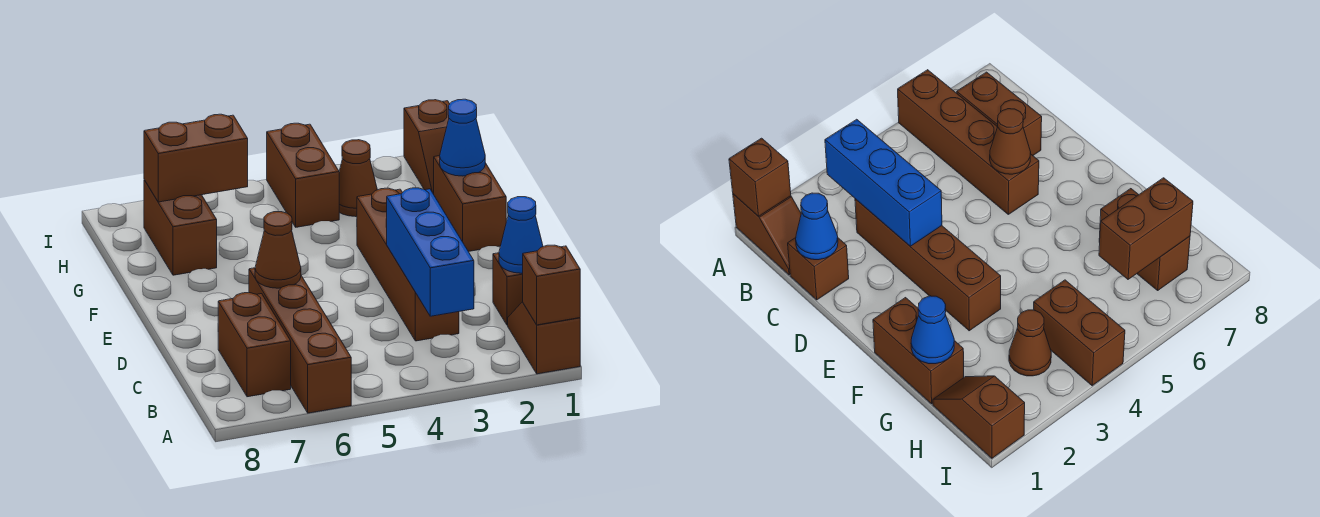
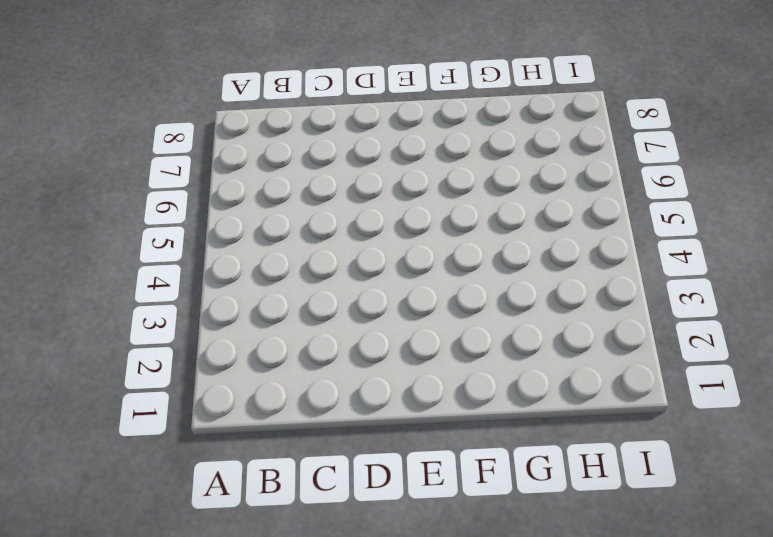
none -> brown slope A1:B1 level 1 top A
none -> brown brick A6:D6 level 1
none -> brown brick B7:C7 level 1

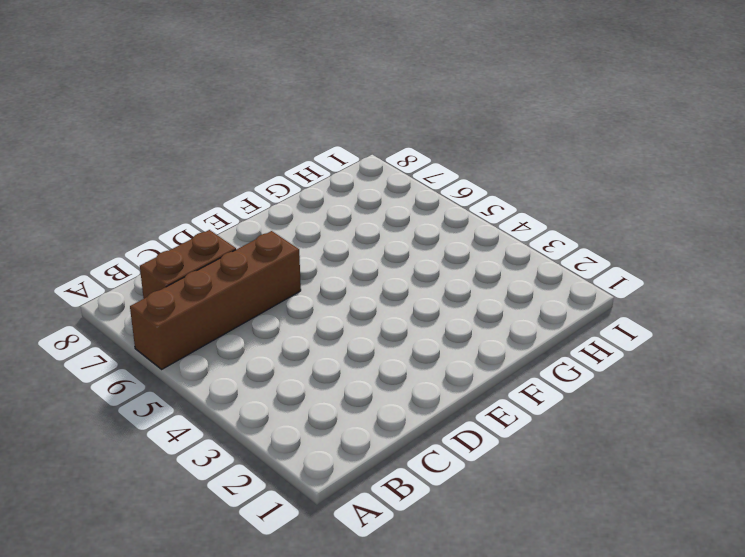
none -> brown slope A1:B1 level 1 top A
none -> brown brick C1 level 1
none -> brown brick C3:F3 level 1

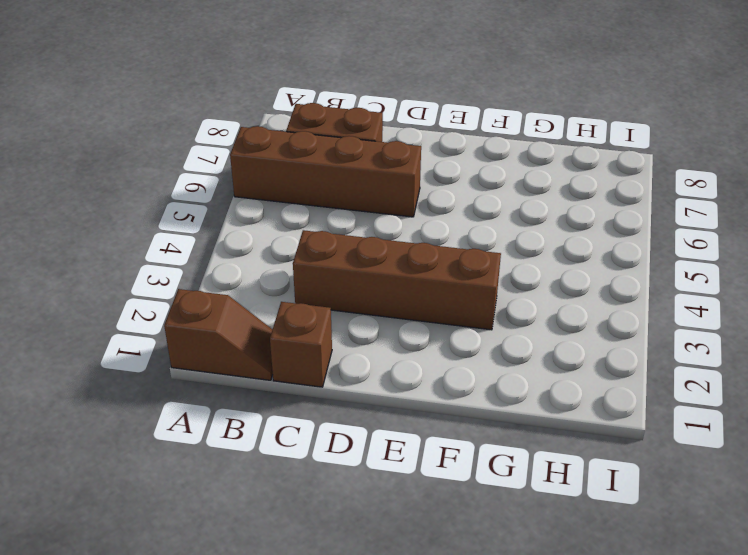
none -> brown brick F1:G1 level 1
none -> brown brick G7:H7 level 1
none -> brown slope H1:I1 level 1 top I

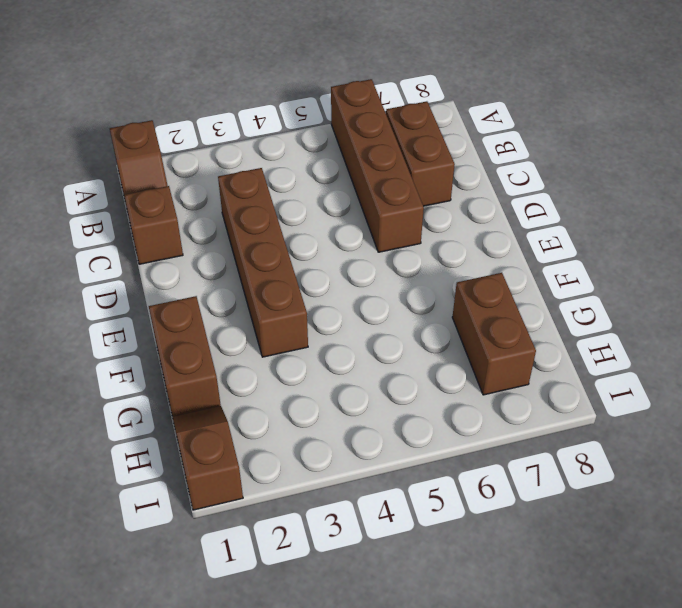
none -> brown cone H3 level 1
none -> brown brick H4:I4 level 1
none -> brown brick A1 level 2

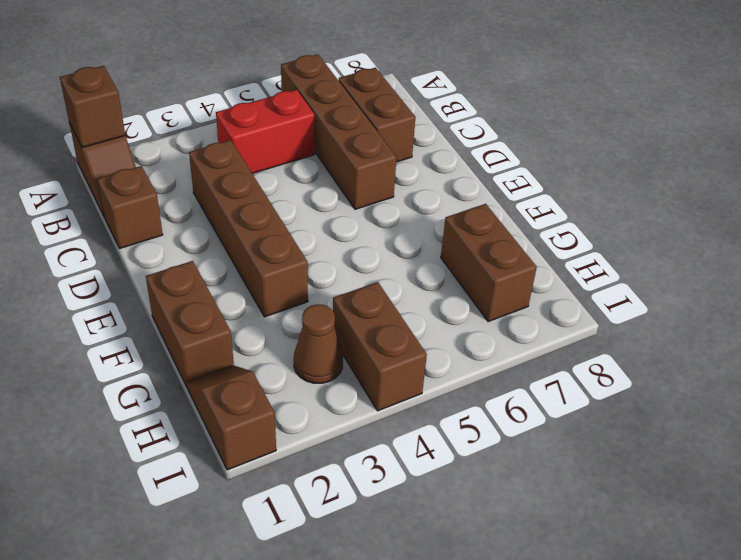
red brick B4:B5 level 1 -> none
none -> blue brick B3:D3 level 2
none -> blue cone C1 level 2
none -> brown cone D6 level 2

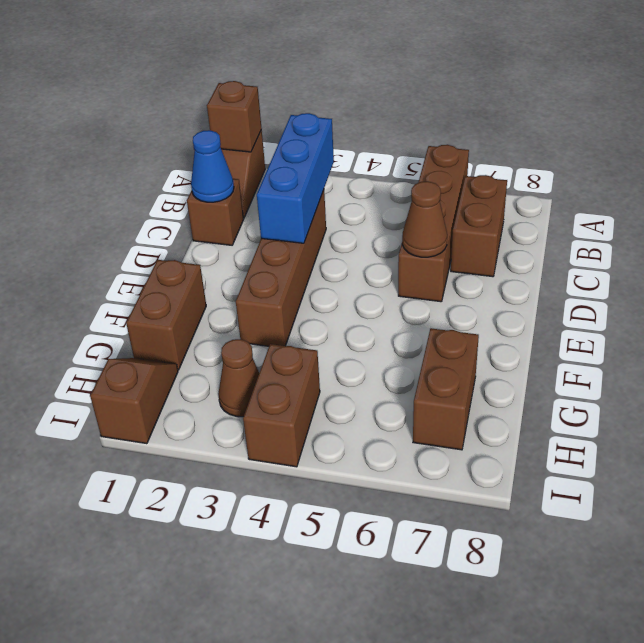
none -> blue cone G1 level 2
none -> brown brick H6:H7 level 2

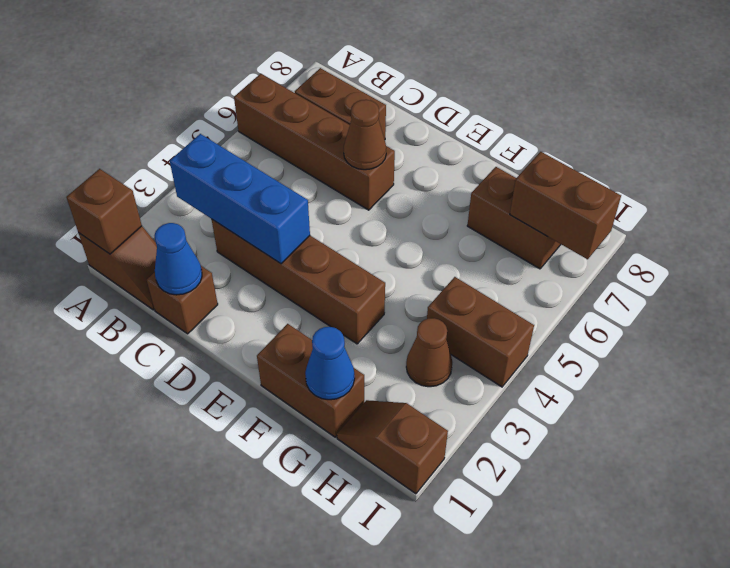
brown brick H7:I7 level 2 -> brown brick H6:H7 level 2

